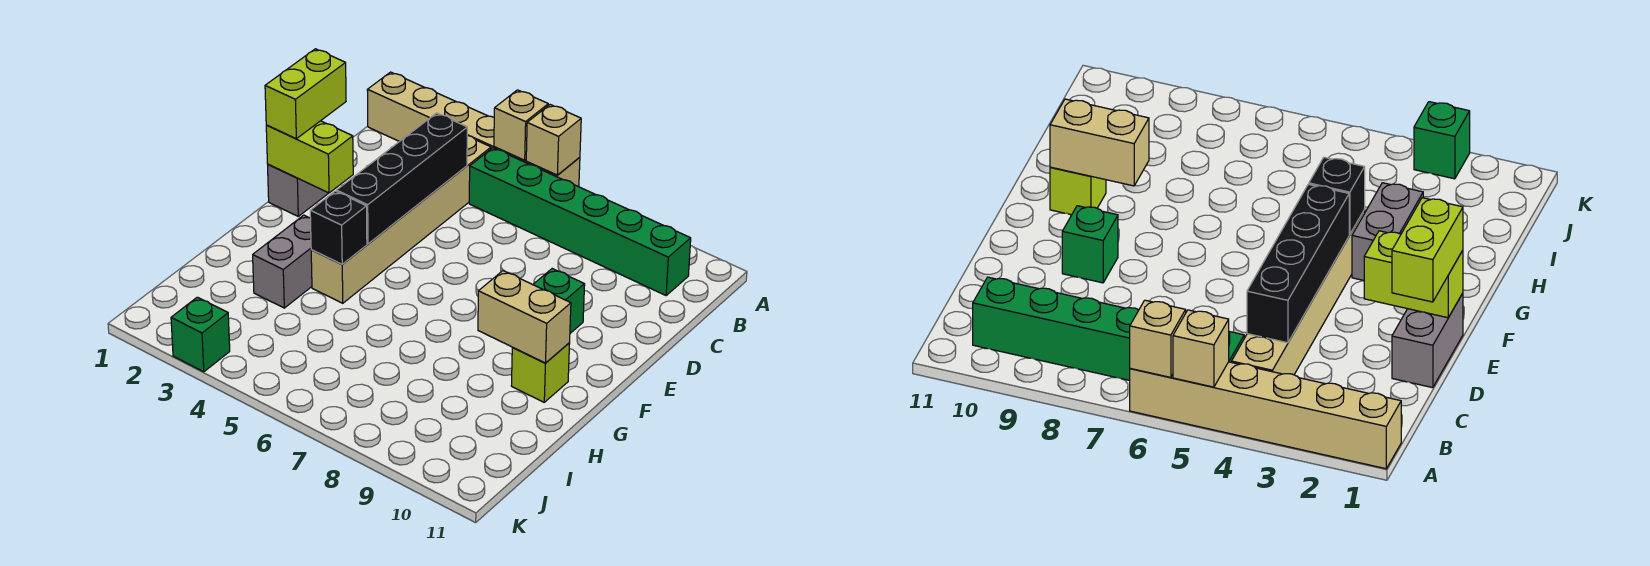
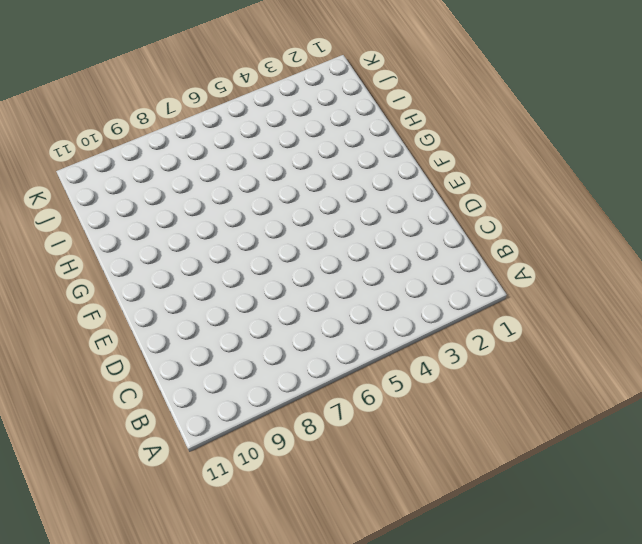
none -> tan brick A1:A6 level 1
none -> tan brick B4:G4 level 1
none -> green brick B5:B10 level 1

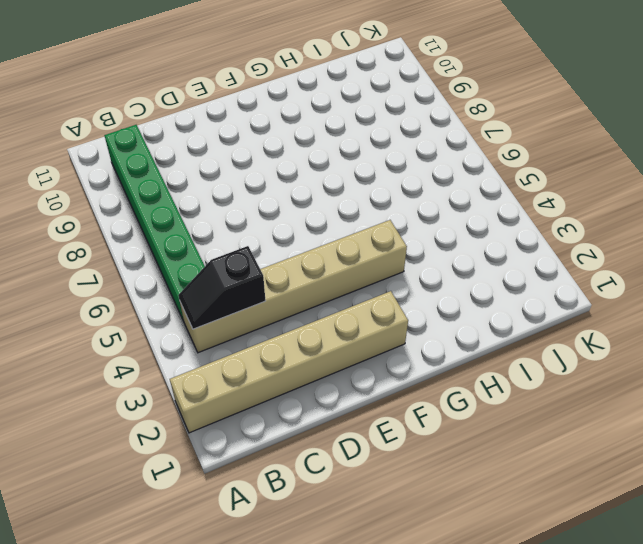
tan brick A2:F2 level 1 -> tan brick A1:A6 level 1
black slope B4:C4 level 2 top C -> black brick C4:F4 level 2
none -> grey brick D1:E1 level 1
none -> green brick E9 level 1
none -> grey brick G3:H3 level 1

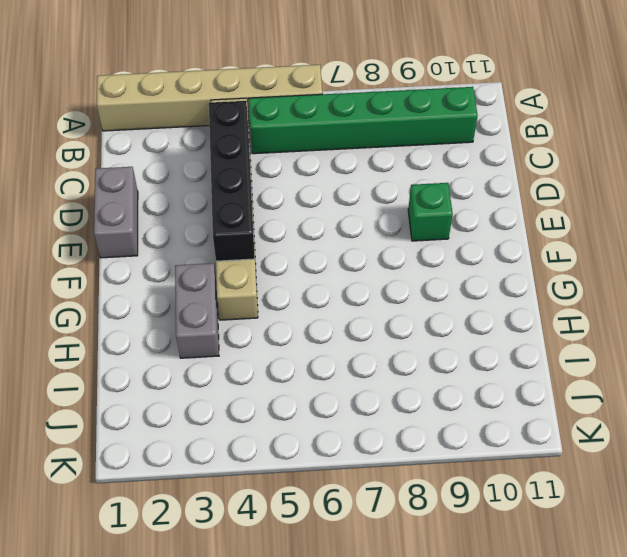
none -> lime brick G10 level 1
none -> green brick K3 level 1
none -> tan brick A5 level 2

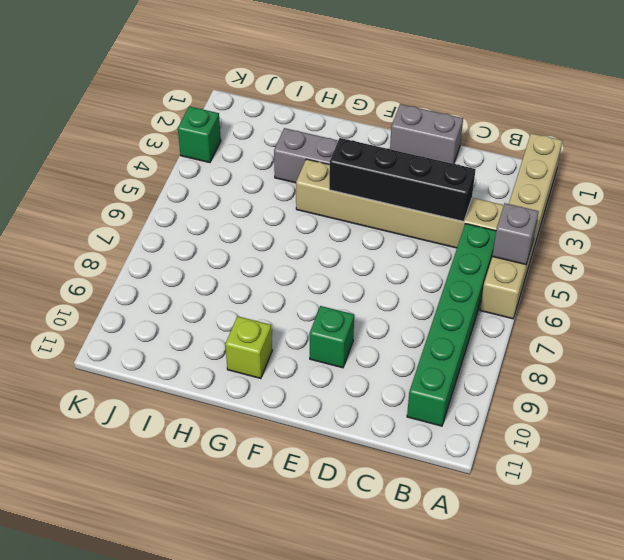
grey brick A5 level 2 -> tan brick A5 level 2
none -> tan brick A6 level 2
none -> lime brick E1:E2 level 2
none -> black brick G4 level 2

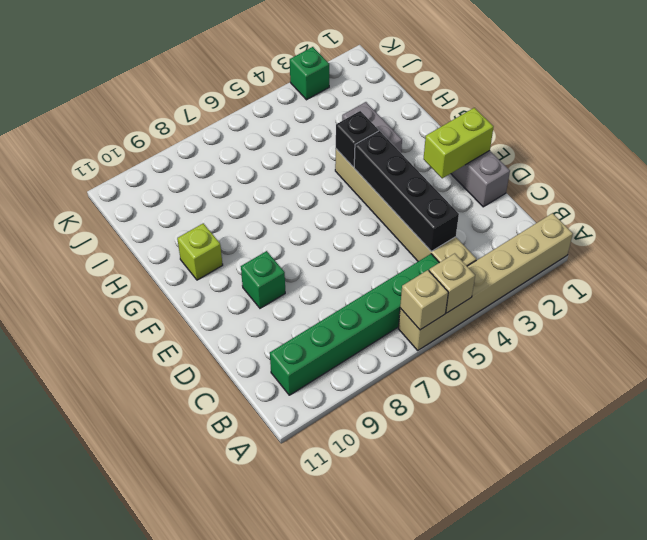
none -> tan brick G9:G10 level 2
none -> lime brick D1:E1 level 3

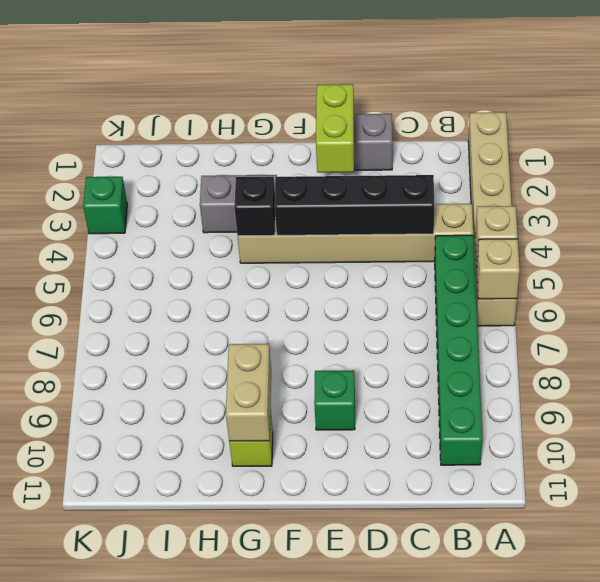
none -> lime brick D1:E1 level 3

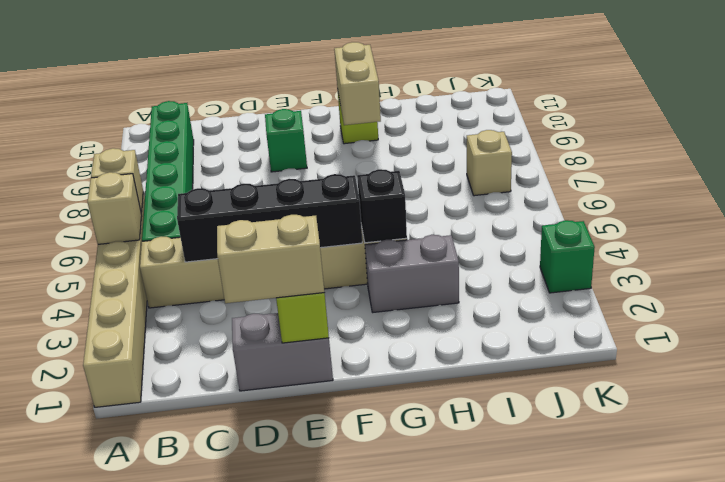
tan brick D1:E1 level 3 -> lime brick D1:E1 level 3
tan brick J7 level 1 -> none

